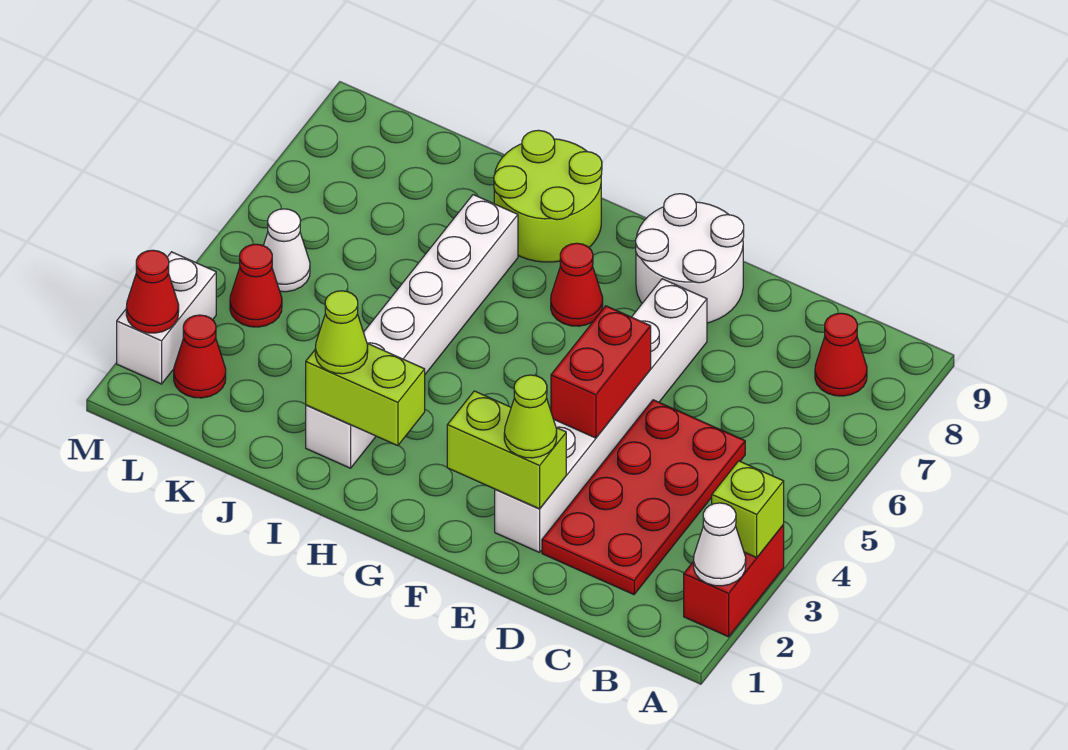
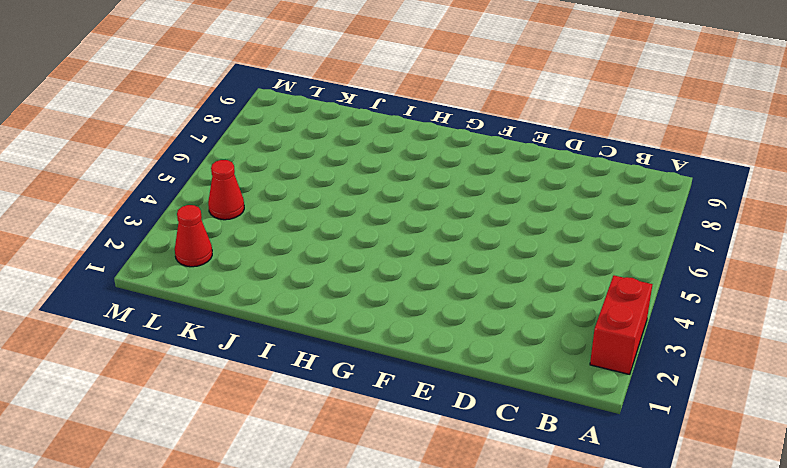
none -> red cone B8 level 1
none -> red plate C2:D5 level 1
none -> white brick E2:E7 level 1

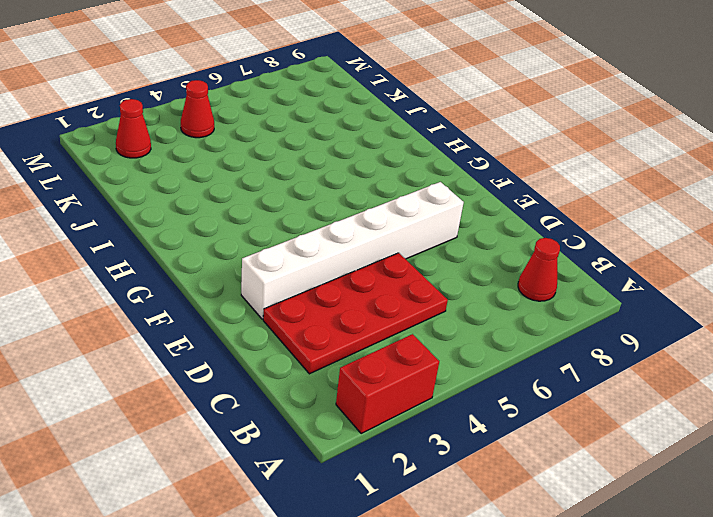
none -> white round brick E8:F9 level 1
none -> red cone G7 level 1
none -> lime round brick H8:I9 level 1

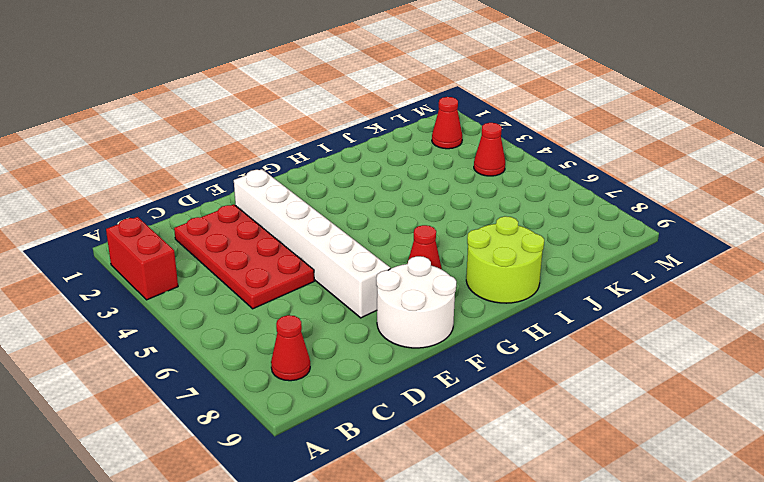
none -> white brick I2:I7 level 1
none -> white cone L5 level 1
none -> white brick M2:M3 level 1

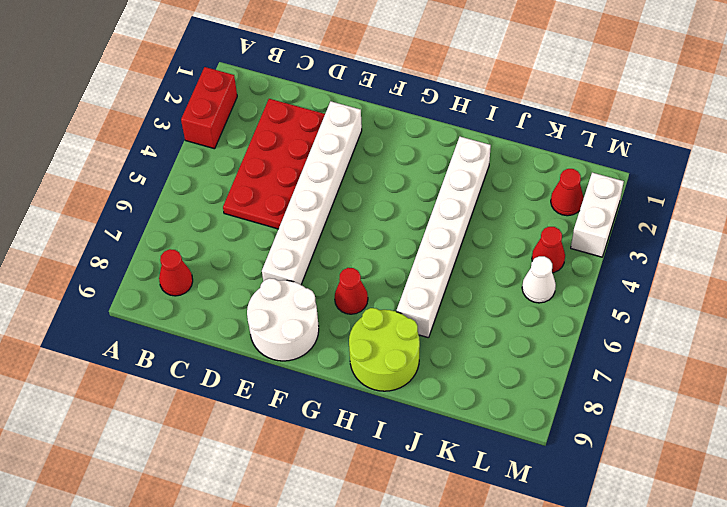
none -> white cone A2 level 2
none -> lime brick A3 level 2
none -> lime brick E2:F2 level 2

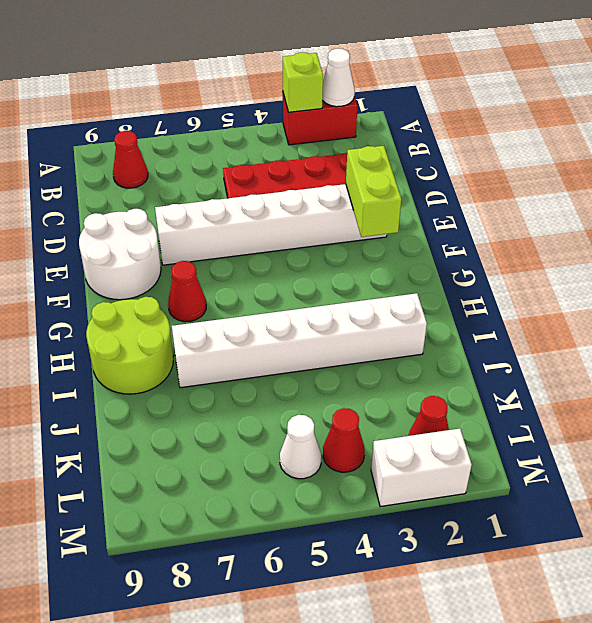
none -> red brick E4:E5 level 2
none -> lime brick H2:I2 level 2
none -> red cone M2 level 2

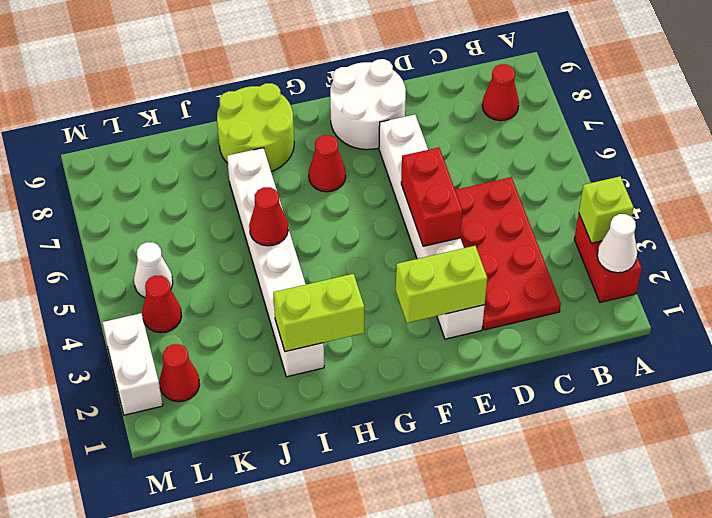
red cone I5 level 2 -> red cone M2 level 2
none -> lime cone E2 level 3
none -> lime cone I2 level 3

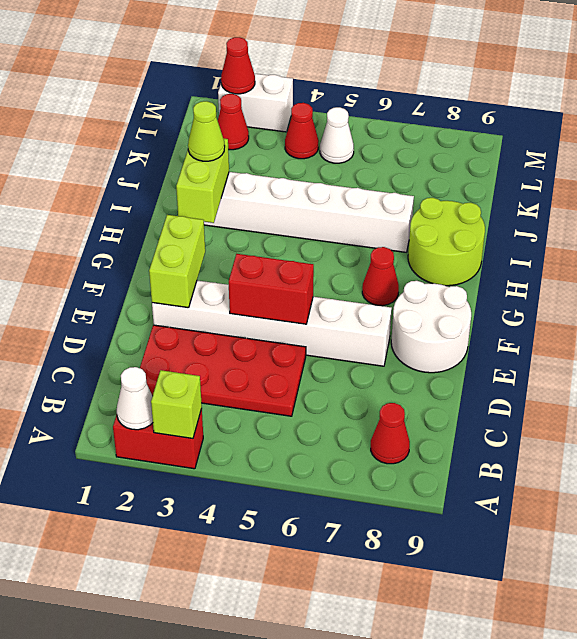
none -> lime cone E2 level 3

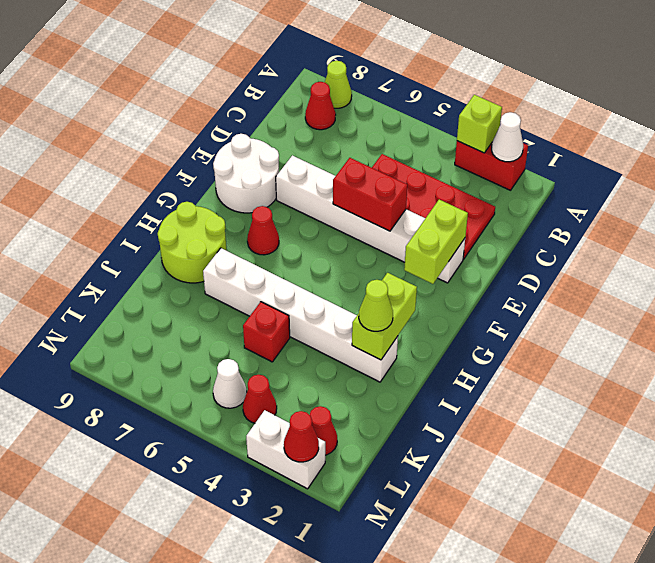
lime cone A8 level 1 -> lime cone E2 level 3
red brick J5 level 1 -> none

